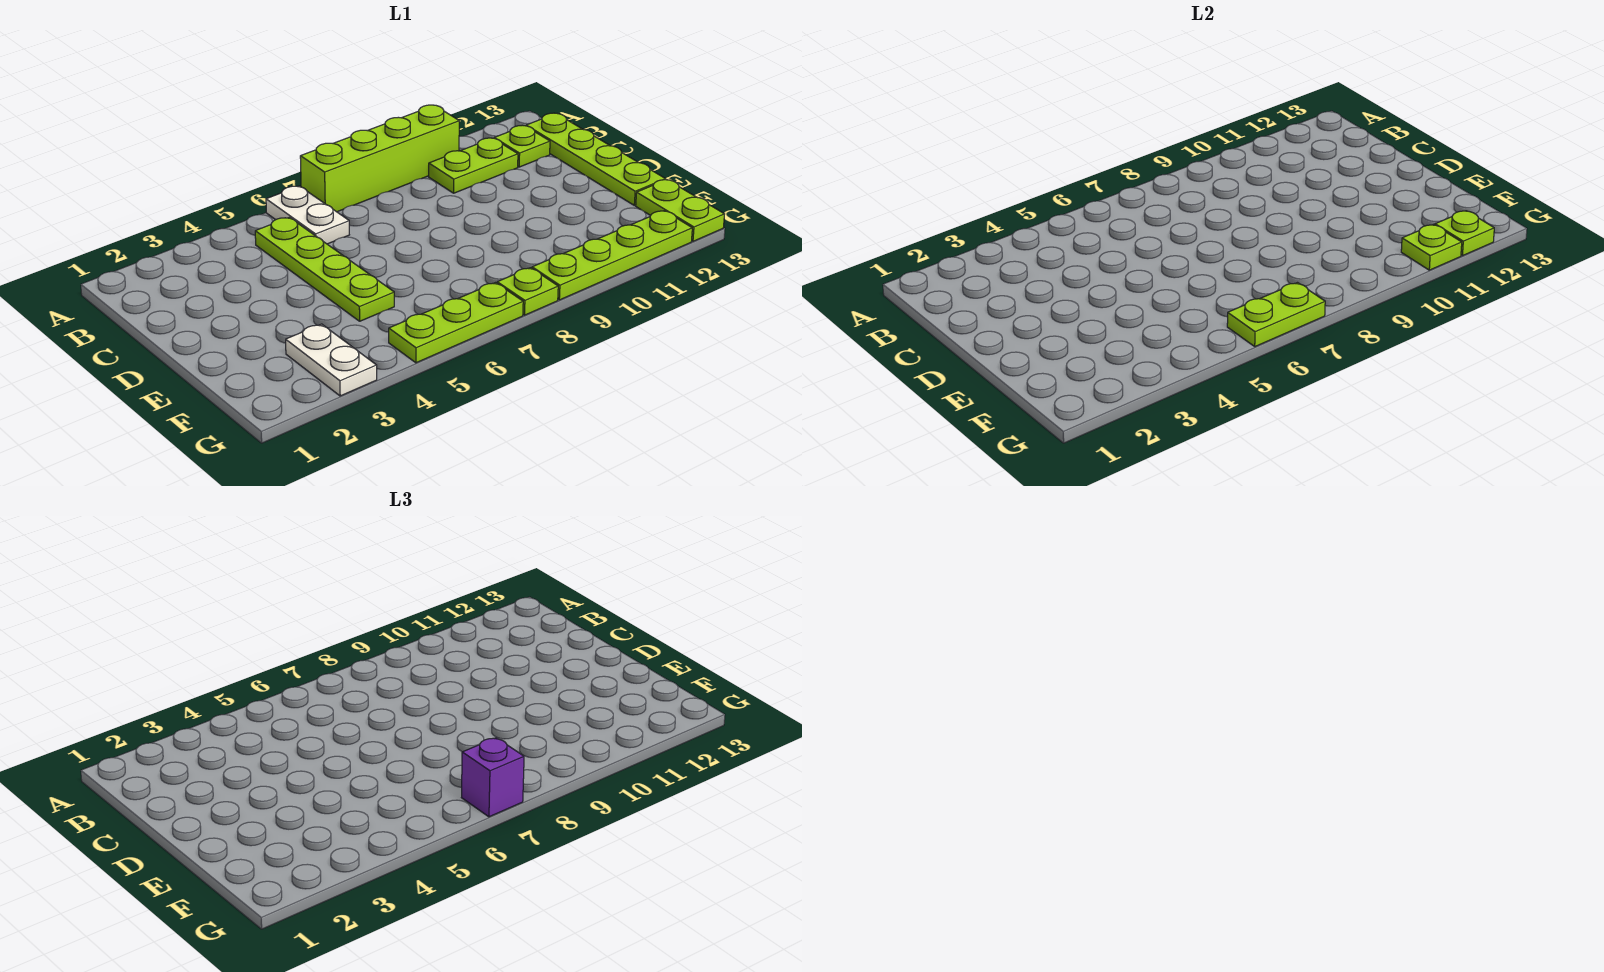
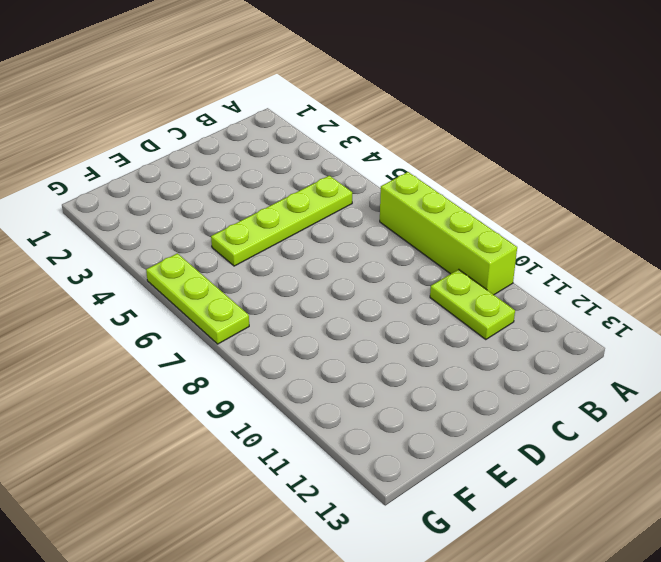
none -> white plate A6:B6 level 1
none -> lime plate B12 level 1
none -> lime plate B13:E13 level 1

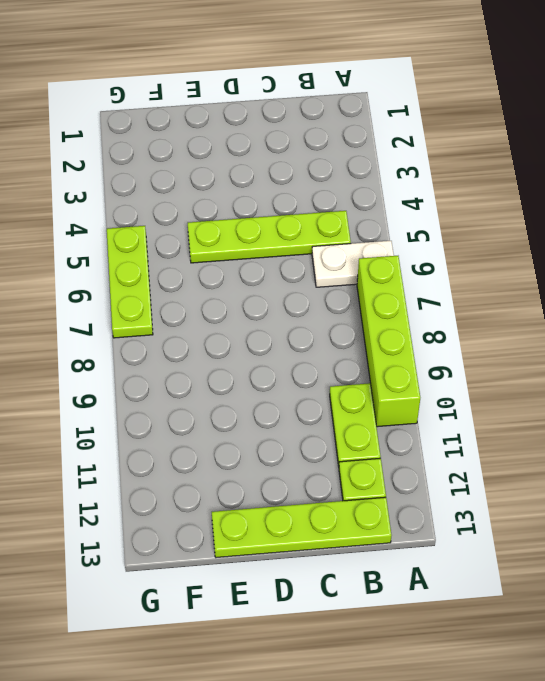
none -> white plate F3:G3 level 1
none -> lime plate F13:G13 level 1
none -> lime plate G8 level 1

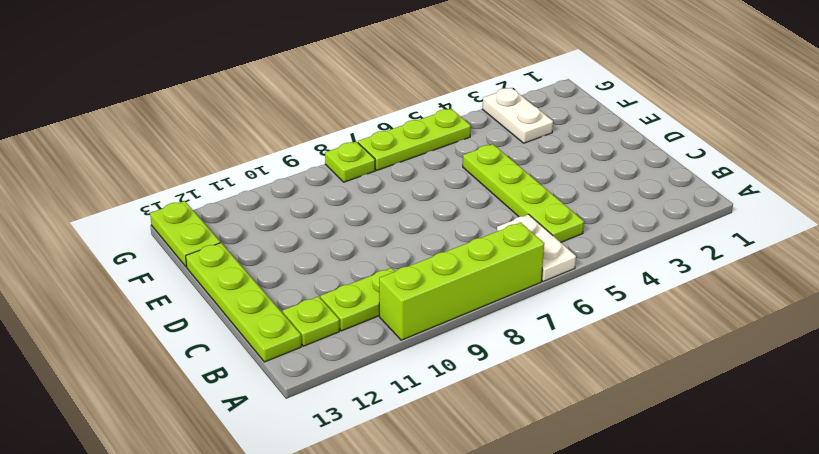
none -> lime plate G9:G12 level 1
none -> lime plate G6:G7 level 2
none -> lime plate G11 level 2

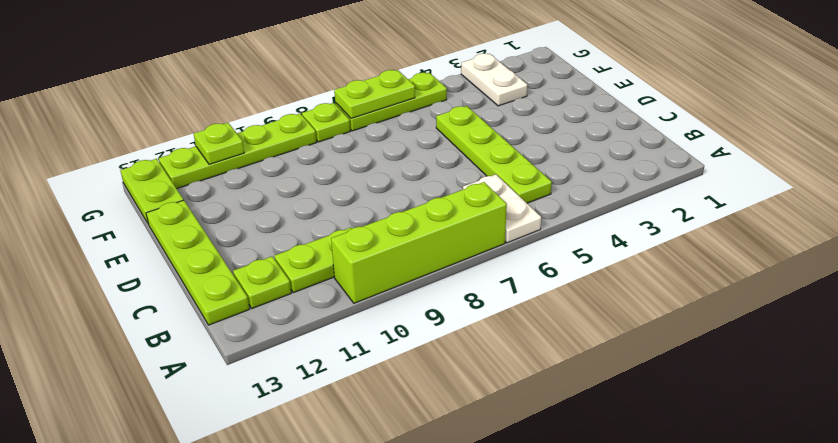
none -> lime plate G12 level 2
none -> purple brick G7 level 3

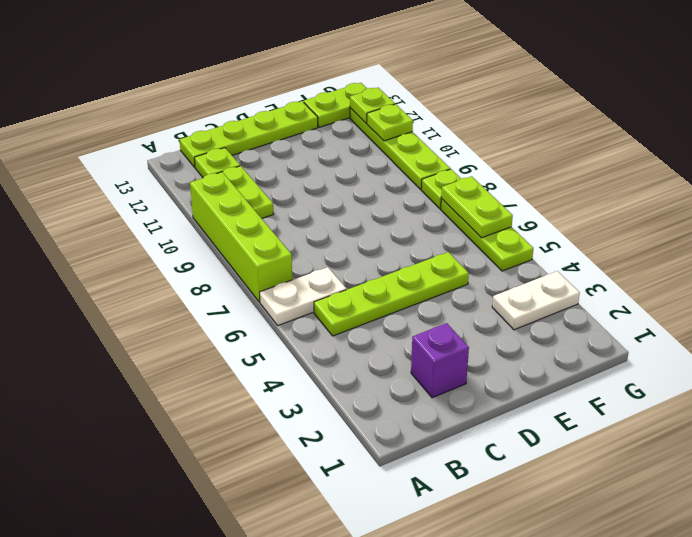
purple brick C2 level 1 -> purple brick G7 level 3

